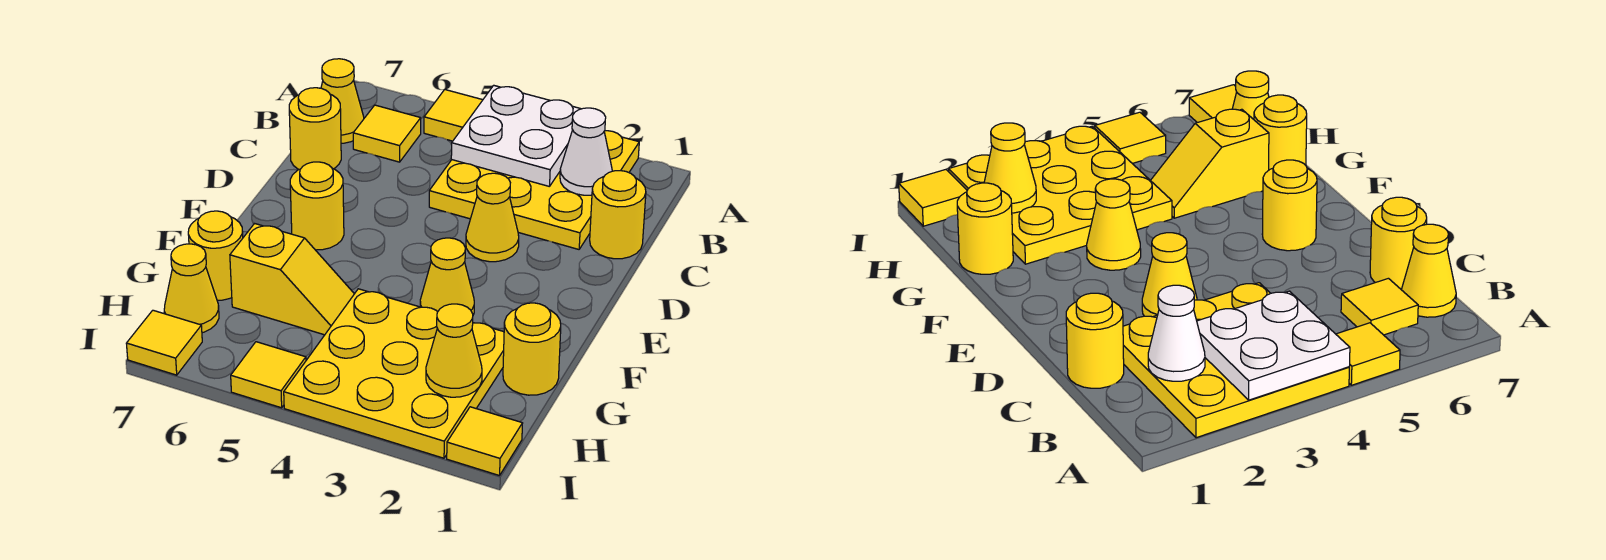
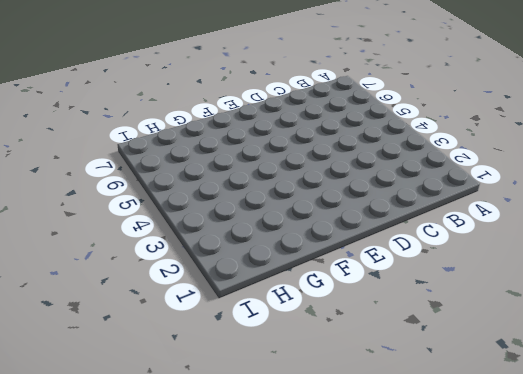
none -> yellow plate A2:C4 level 1
none -> yellow tile A5 level 1
none -> yellow tile B6 level 1

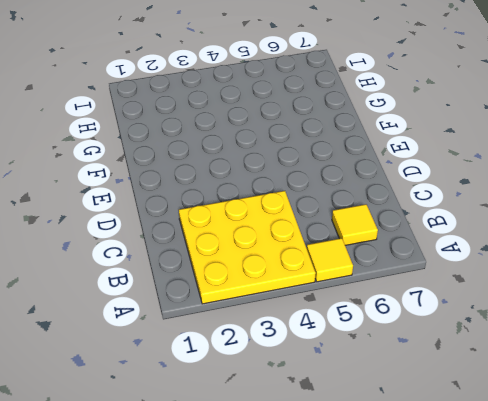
none -> yellow cone B7 level 1
none -> yellow round brick C1 level 1
none -> yellow round brick C7 level 1

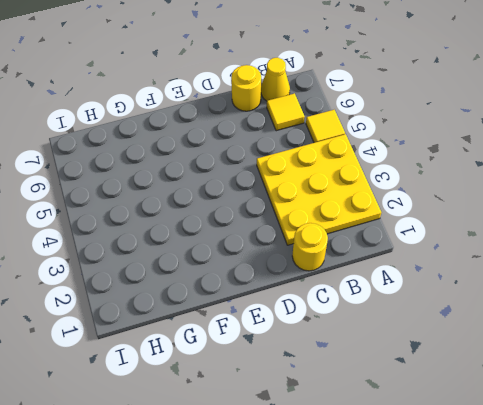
none -> yellow cone D3 level 1
none -> yellow round brick E6 level 1
none -> yellow cone F3 level 1

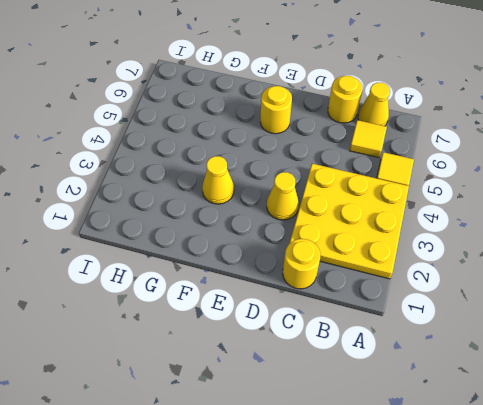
none -> yellow round brick G1 level 1
none -> yellow plate G2:I4 level 1
none -> yellow slope G5:G6 level 1 top 6

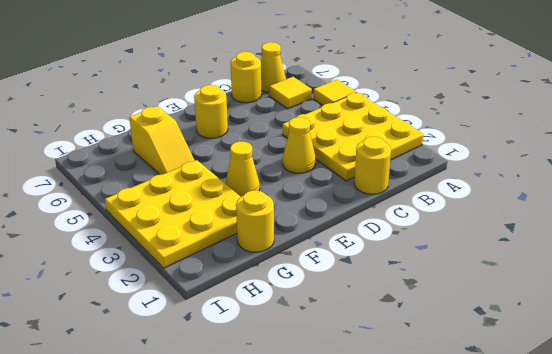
none -> yellow round brick G7 level 1
none -> yellow cone H7 level 1
none -> yellow tile I1 level 1

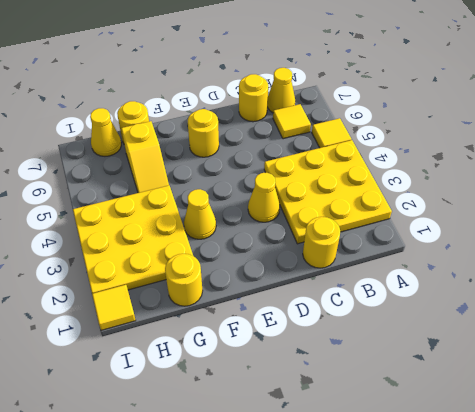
none -> yellow tile I5 level 1
none -> yellow tile I7 level 1
none -> white plate A3:B4 level 2

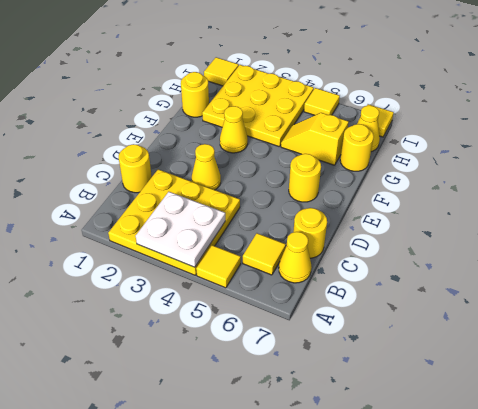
none -> white cone B2 level 2
none -> yellow cone H2 level 2

